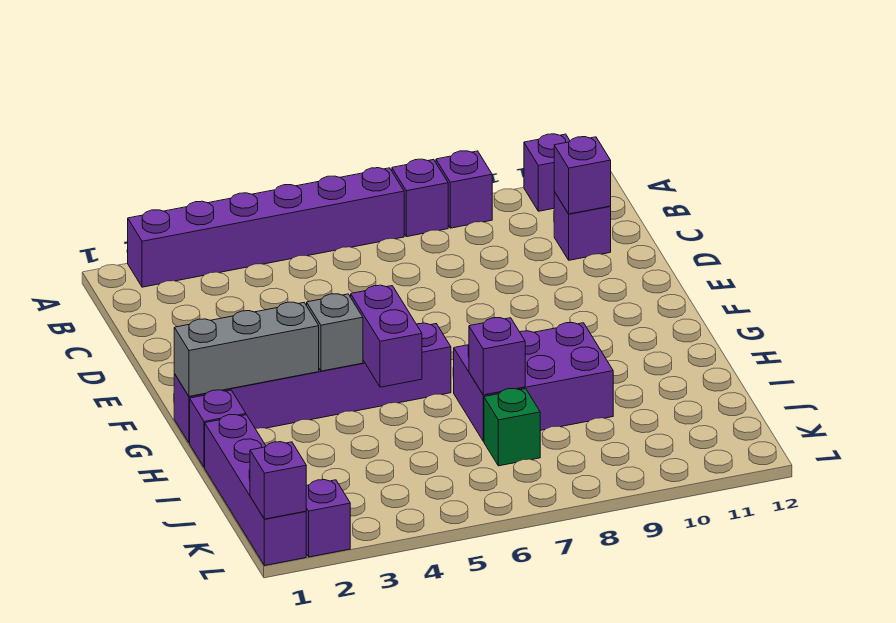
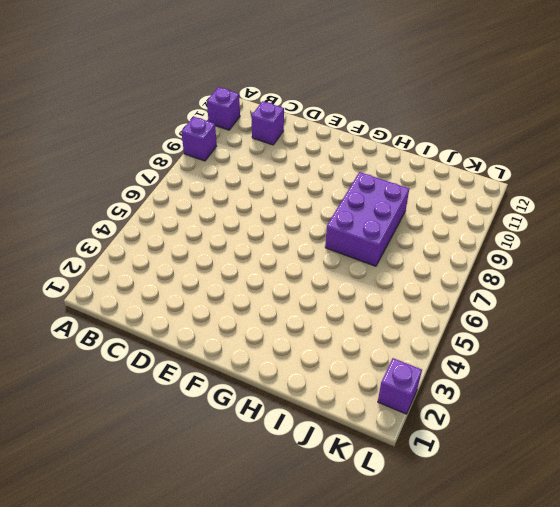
none -> purple brick A2:A7 level 1
none -> purple brick A8 level 1
none -> purple brick G1:G6 level 1

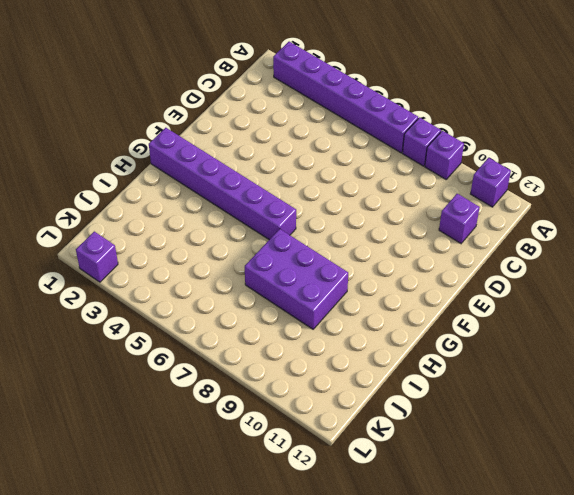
none -> purple brick H1 level 1
none -> purple brick I1:L1 level 1
none -> green brick J7 level 1

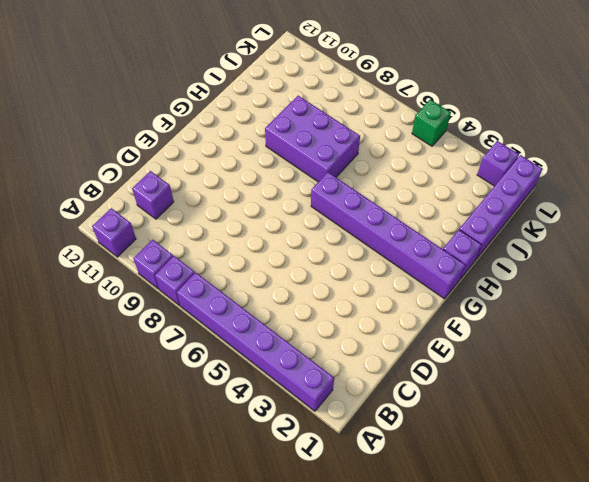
green brick L5 level 1 -> green brick J7 level 1
none -> purple brick C11 level 2
none -> grey brick G1:G3 level 2
none -> grey brick G4 level 2

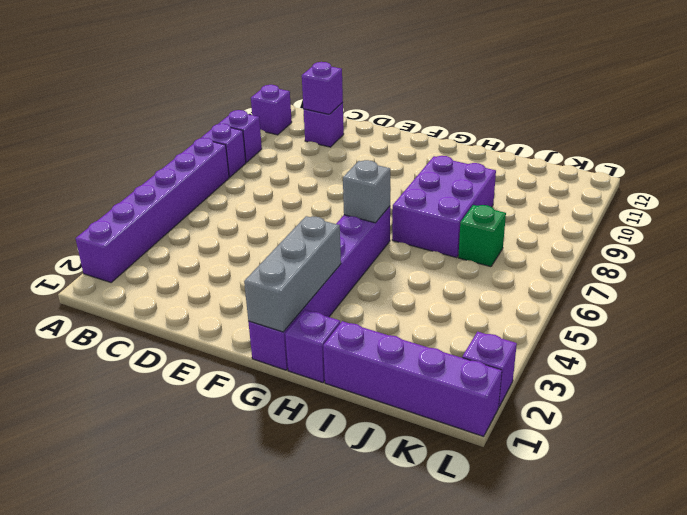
grey brick G6 level 2 -> grey brick G4 level 2
none -> purple brick G5:H5 level 2
none -> purple brick I7 level 2
none -> purple brick L1 level 2

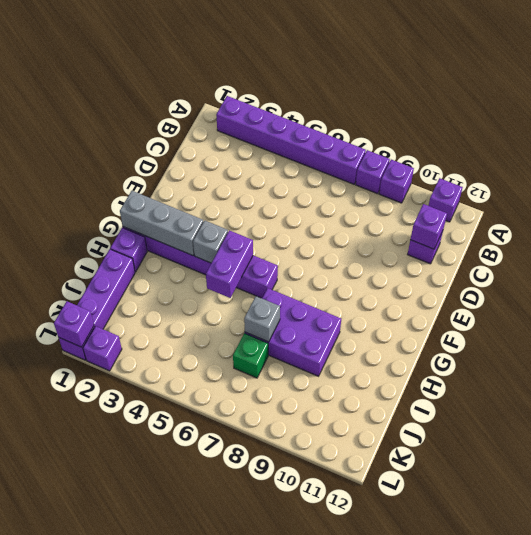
grey brick I7 level 2 -> purple brick I7 level 2

